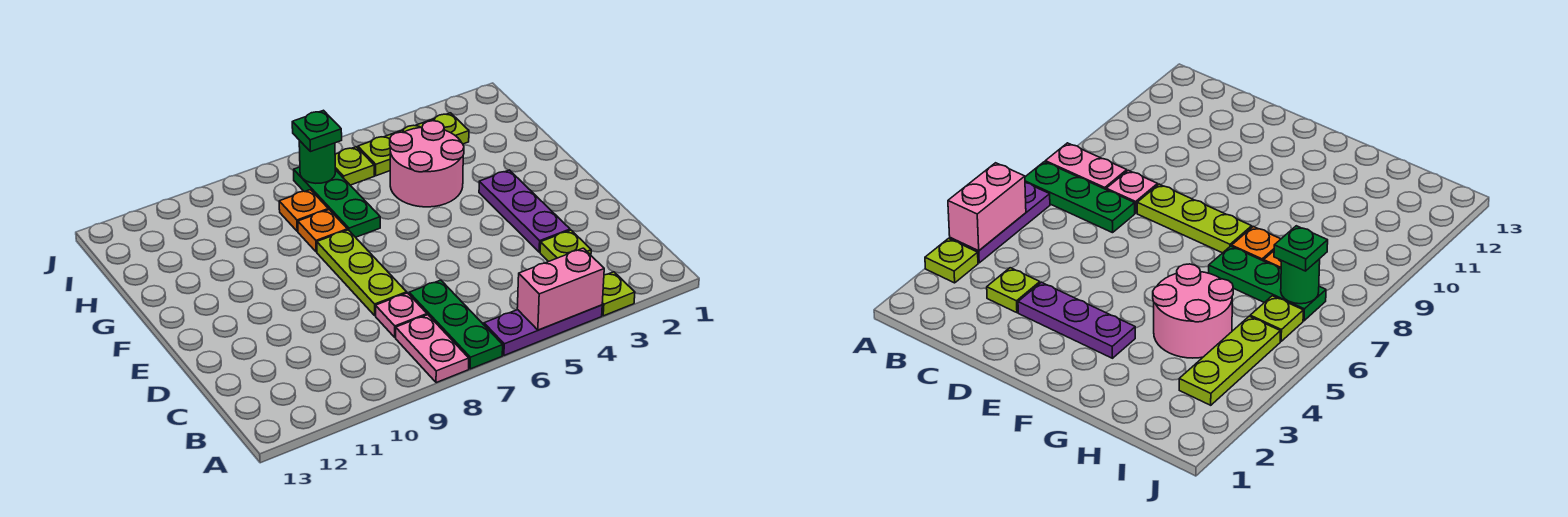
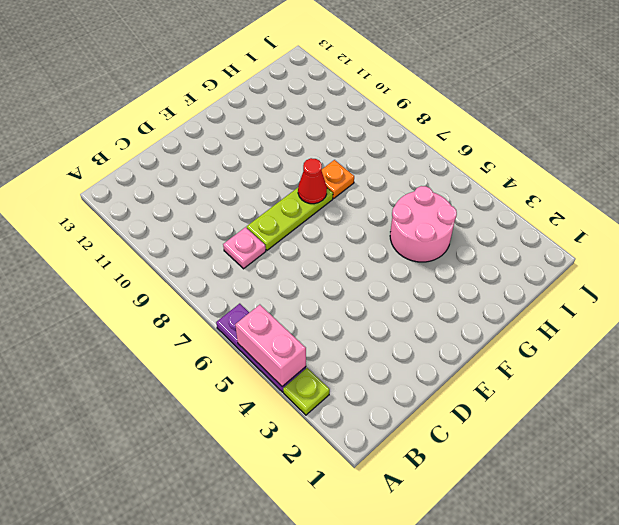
red cone F8 level 2 -> none
none -> green plate A7:C7 level 1
none -> pink plate A8:B8 level 1
none -> lime plate C3 level 1

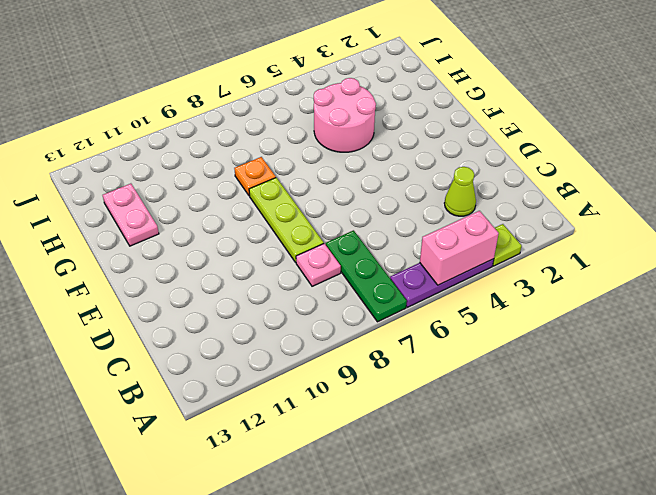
lime cone C3 level 1 -> lime plate C3 level 1
pink plate G12:H12 level 1 -> pink plate A8:B8 level 1
none -> purple plate D3:F3 level 1
none -> green plate G7:I7 level 1
none -> orange plate H8 level 1

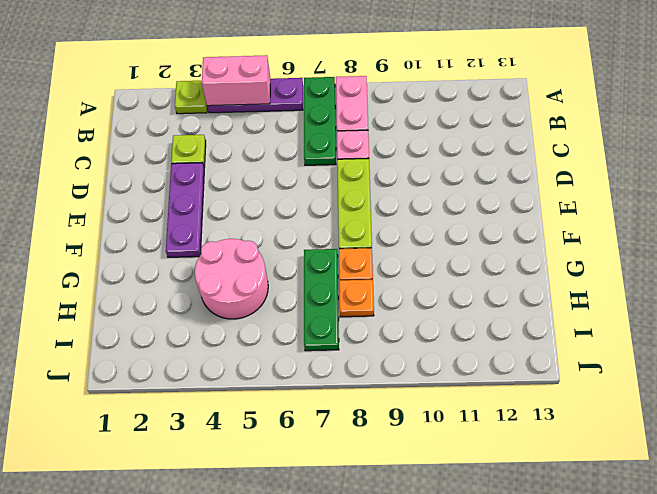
none -> lime plate I3:I5 level 1
none -> lime plate I6 level 1
none -> green round brick I7 level 2

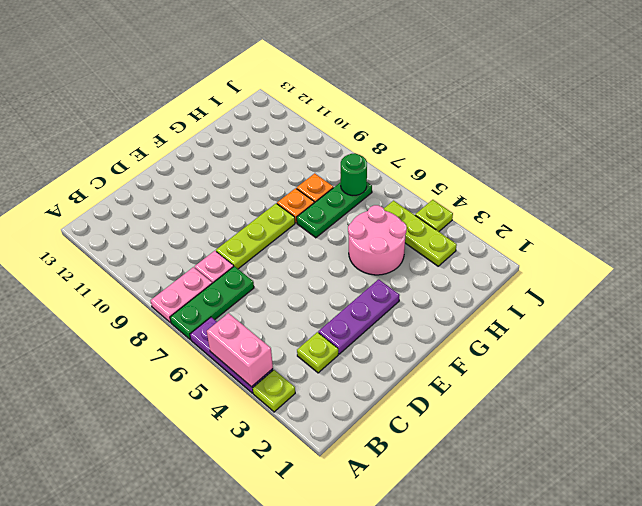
lime plate J4 level 1 -> lime plate I6 level 1
none -> green plate I7 level 3

